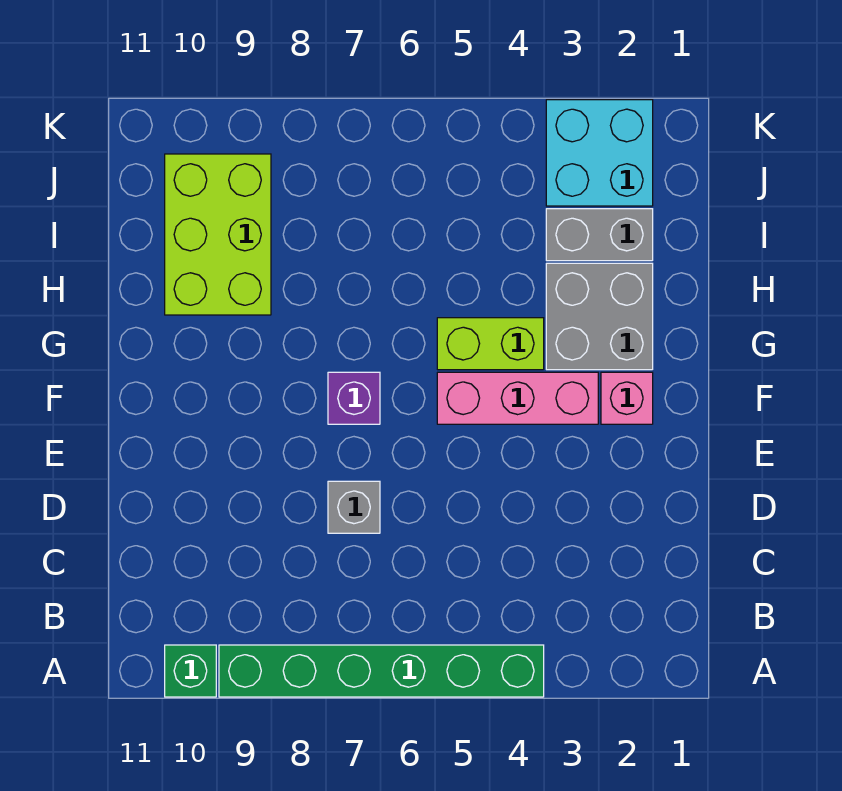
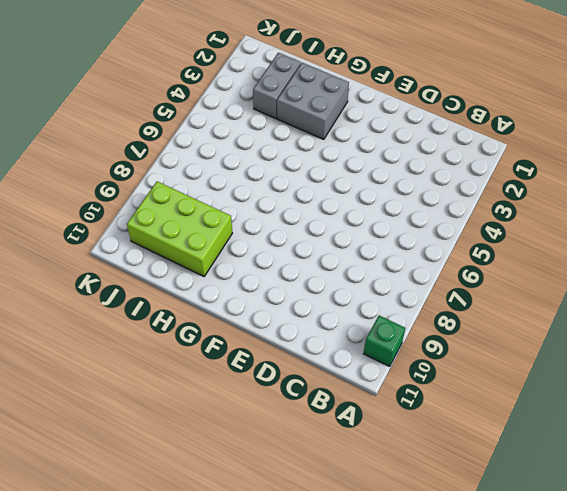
none -> green brick A4:A9 level 1
none -> grey brick D7 level 1

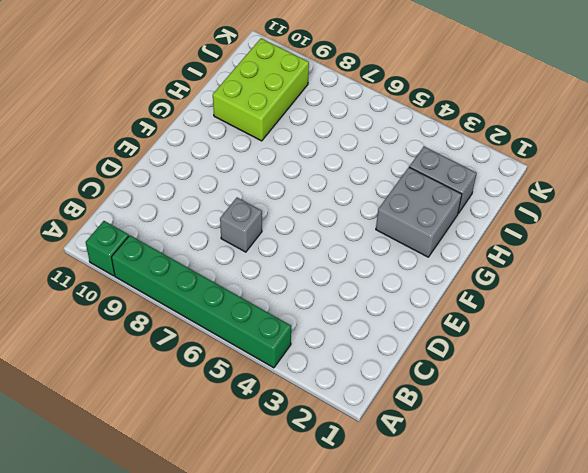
none -> pink brick F2 level 1
none -> pink brick F3:F5 level 1

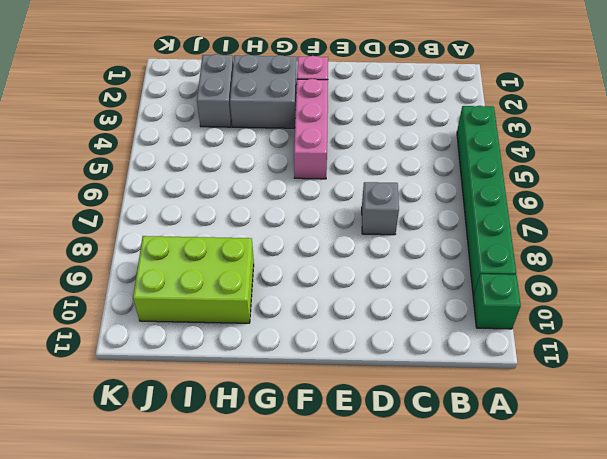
none -> purple brick F7 level 1
none -> lime brick G4:G5 level 1

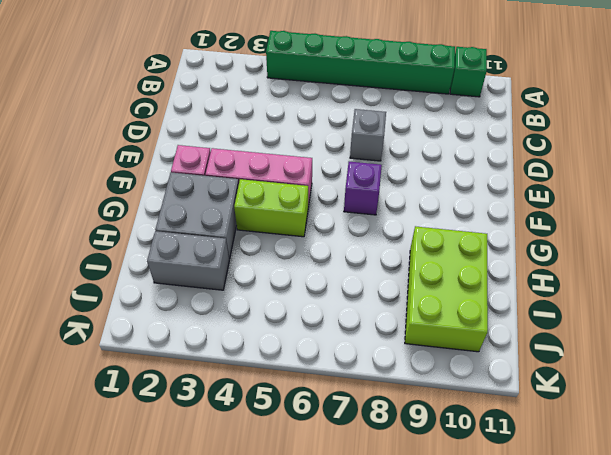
none -> cyan brick J2:K3 level 1

